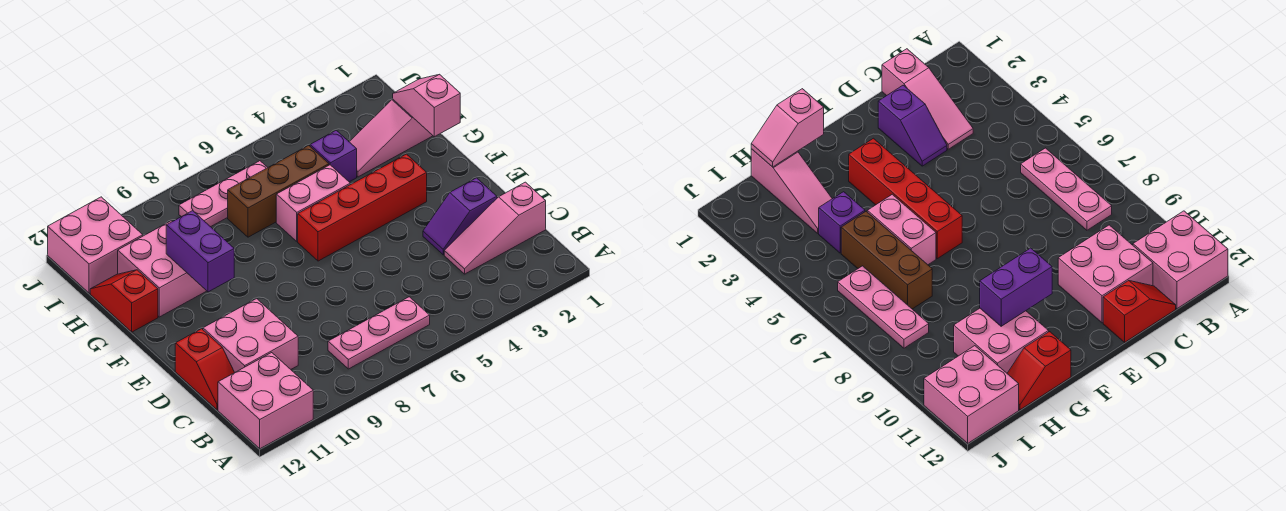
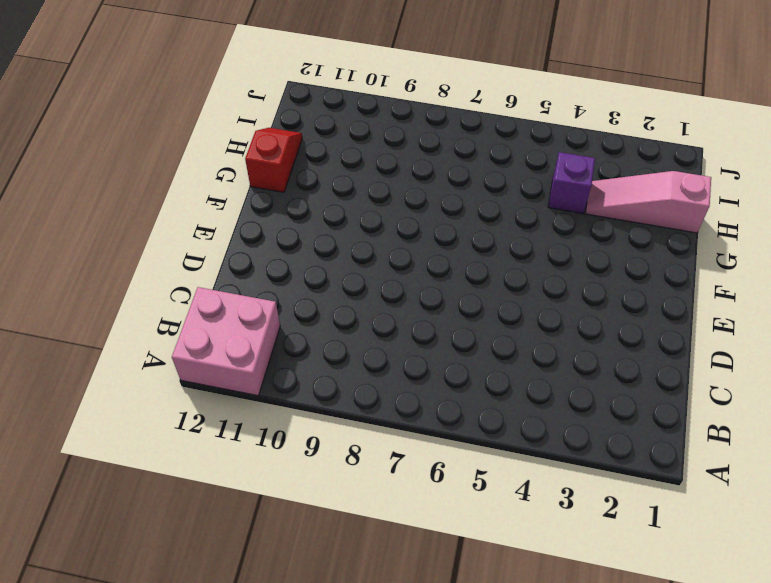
none -> pink plate B6:B8 level 1
none -> pink slope C1:C3 level 1 top 1
none -> pink brick C10:D11 level 1

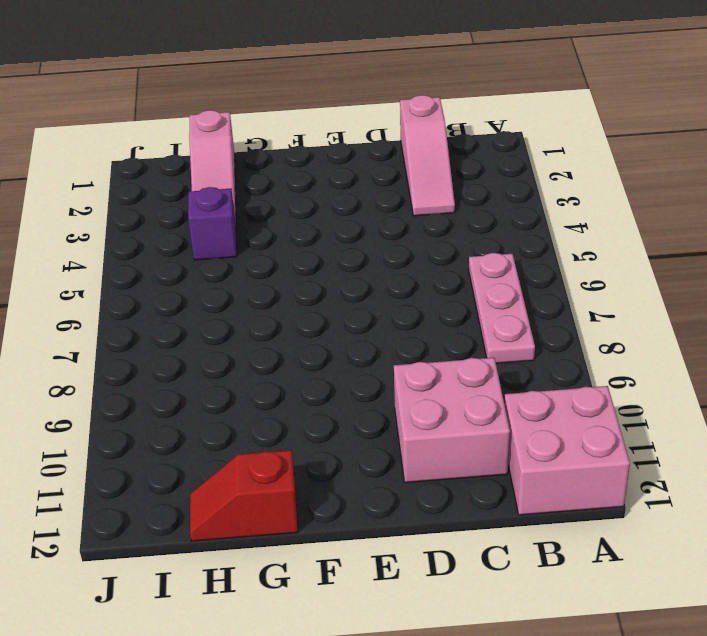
none -> red slope C12:D12 level 1 top D
none -> purple slope D2:D3 level 1 top 2
none -> red brick F3:F6 level 1

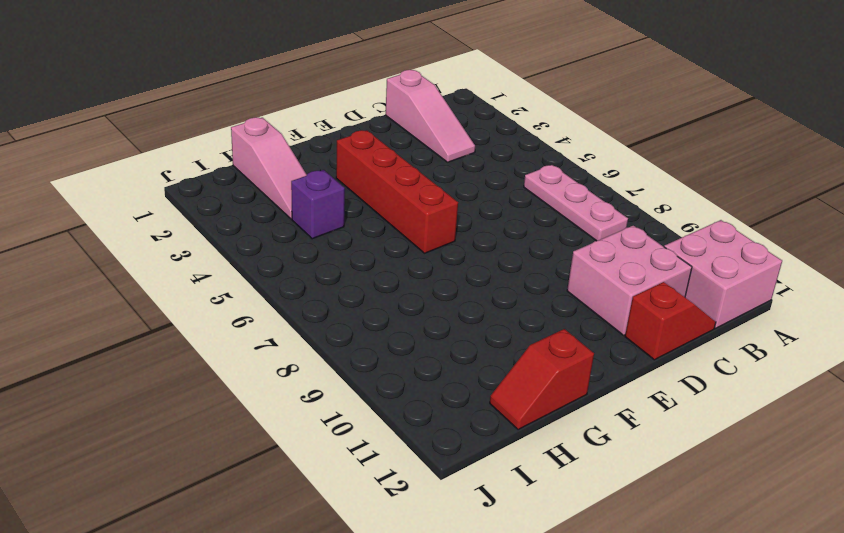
none -> purple slope D2:D3 level 1 top 2
none -> pink brick G5:G6 level 1
none -> pink brick G10:H11 level 1

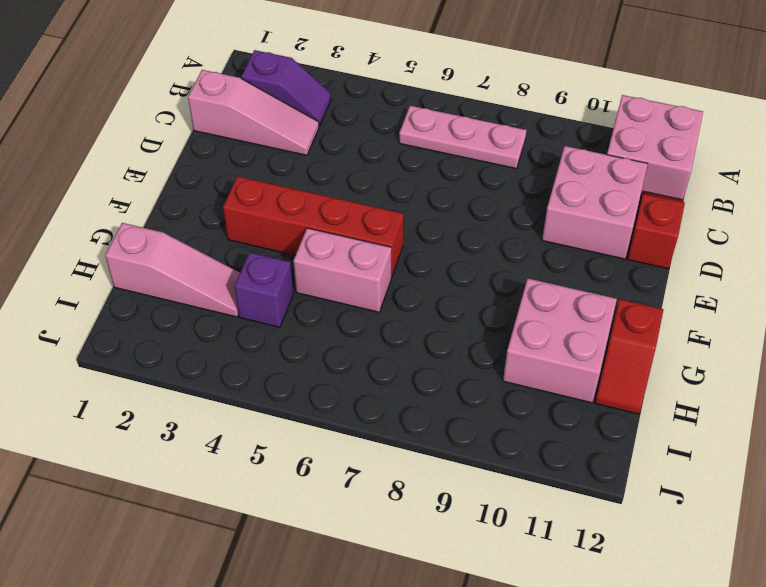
purple slope B2:B3 level 1 top 2 -> purple slope D2:D3 level 1 top 2
none -> brown brick H5:H7 level 1
none -> pink plate I6:I8 level 1
none -> pink brick I11:J12 level 1

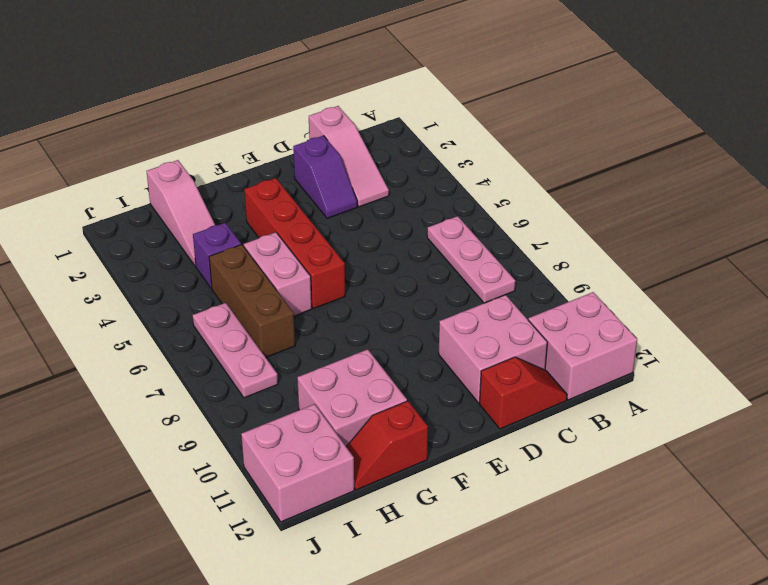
none -> purple brick F10:G10 level 2
none -> pink slope G1:H1 level 2 top G

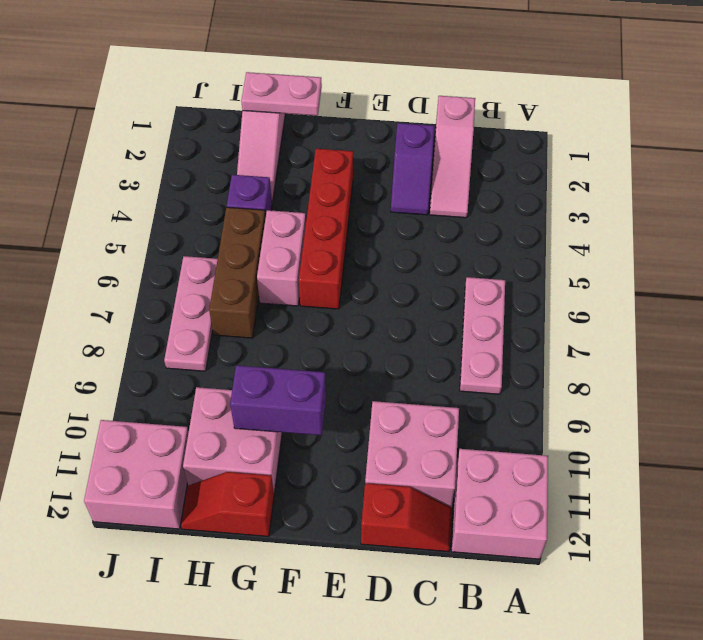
pink plate G1:H1 level 2 -> pink slope G1:H1 level 2 top G

